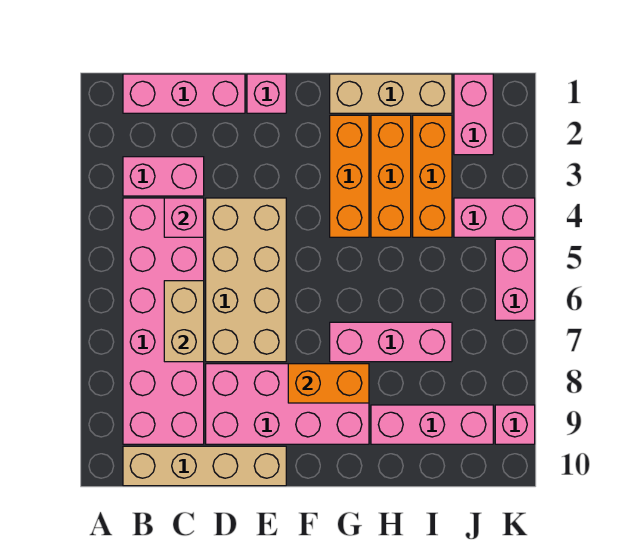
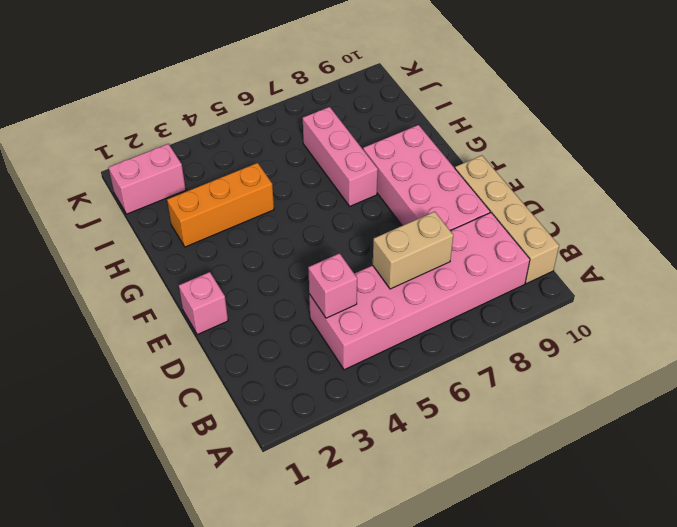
none -> pink brick B1:D1 level 1
none -> pink brick B3:C3 level 1
none -> tan brick D4:E7 level 1

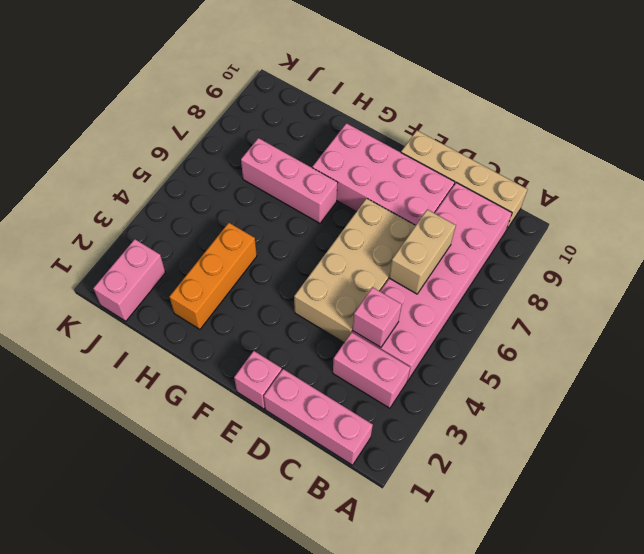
none -> tan brick G1:I1 level 1
none -> orange brick G2:G4 level 1
none -> pink brick H9:J9 level 1

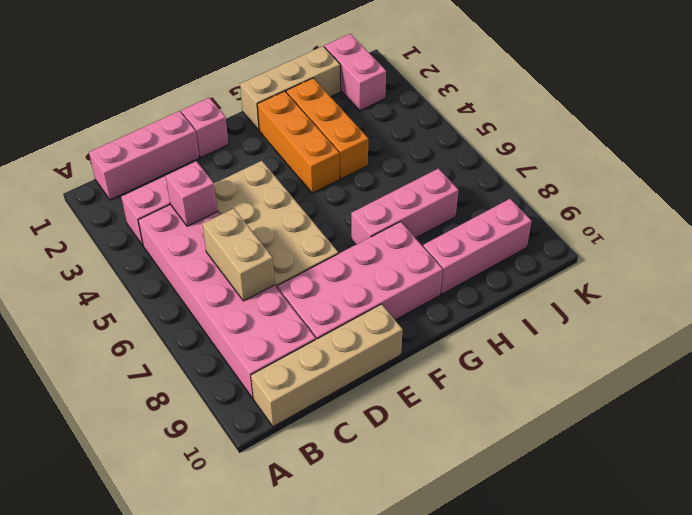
none -> orange brick I2:I4 level 1
none -> pink brick J4:K4 level 1
none -> pink brick K5:K6 level 1

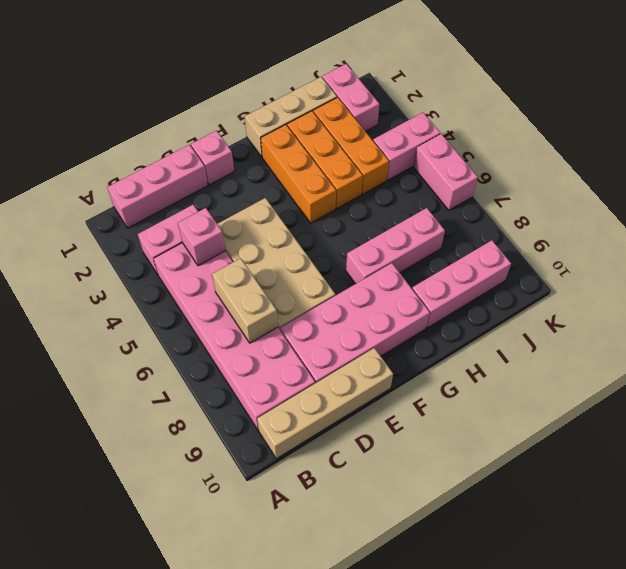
none -> pink brick K9 level 1
none -> orange brick F8:G8 level 2

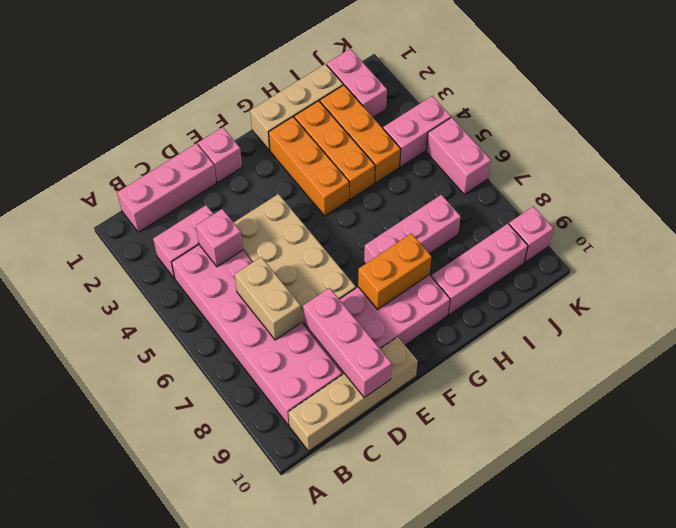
pink brick D8:D10 level 2 -> none

